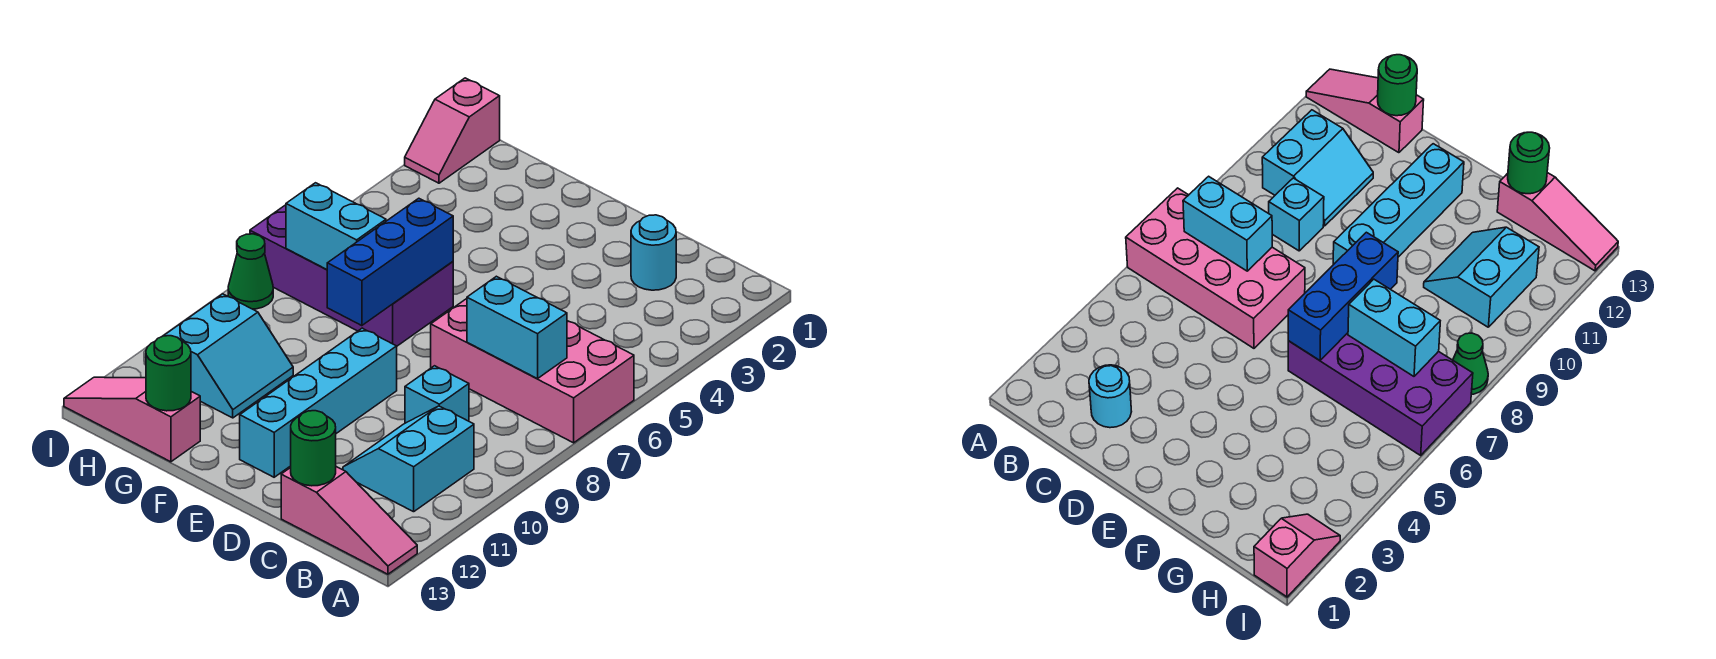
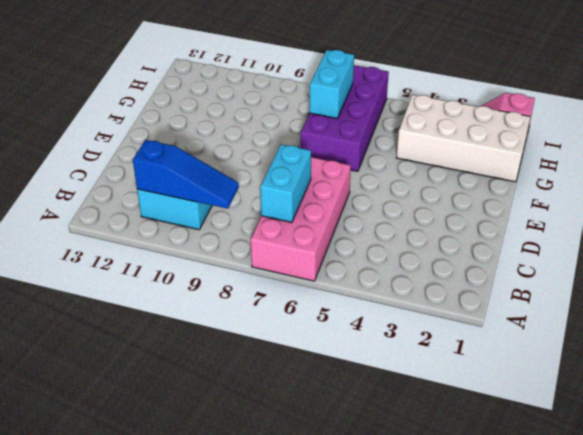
blue slope B9:B11 level 2 top 11 -> none
white brick G1:H4 level 1 -> none
none -> pink slope A13:C13 level 1 top C
none -> cyan round brick C2 level 1
none -> cyan brick C9 level 1

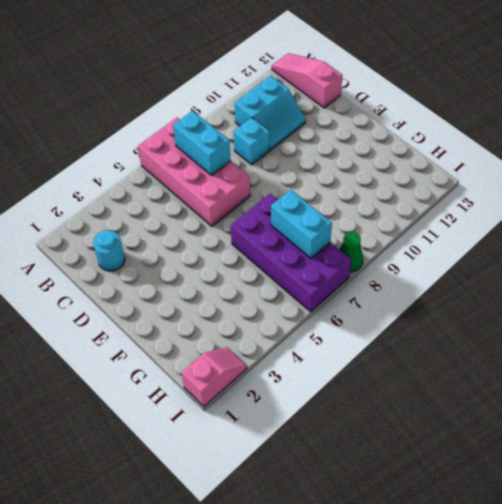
none -> cyan brick E9:E12 level 1
none -> cyan slope G10:H11 level 1 top H
none -> pink slope G13:I13 level 1 top G

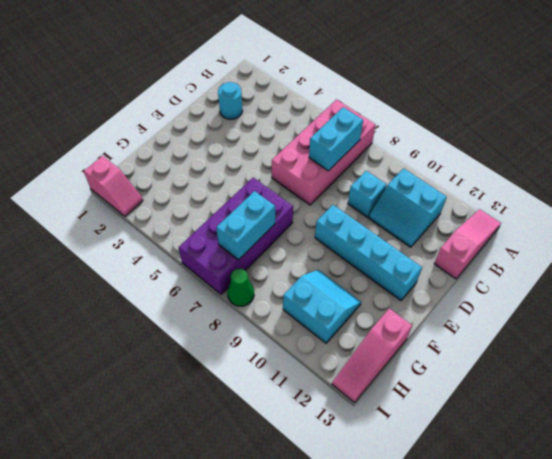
none -> green round brick C13 level 2
none -> blue brick F6:F8 level 2
none -> green round brick G13 level 2

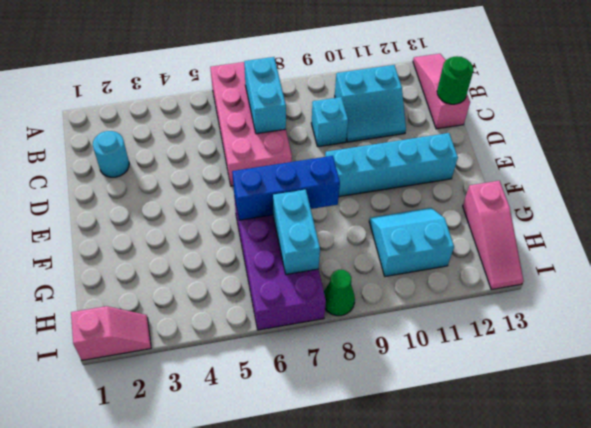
none -> green round brick G13 level 2

